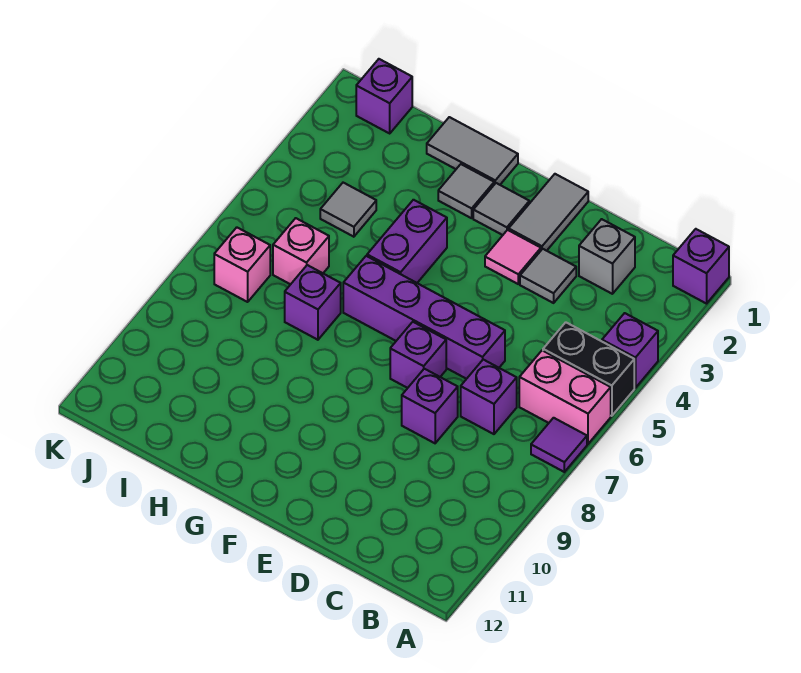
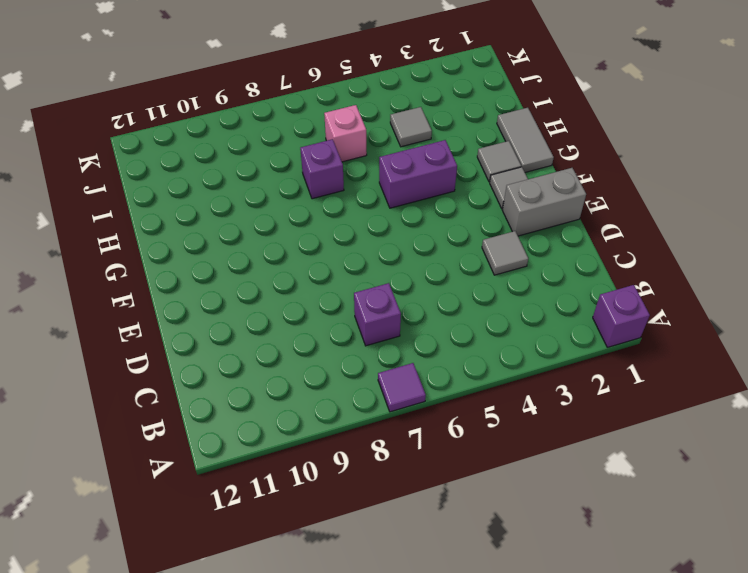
grey brick E1:E2 level 1 -> grey tile E1:E2 level 1
none -> purple brick A4 level 1
none -> black brick A5:B5 level 1
none -> pink brick A6:B6 level 1

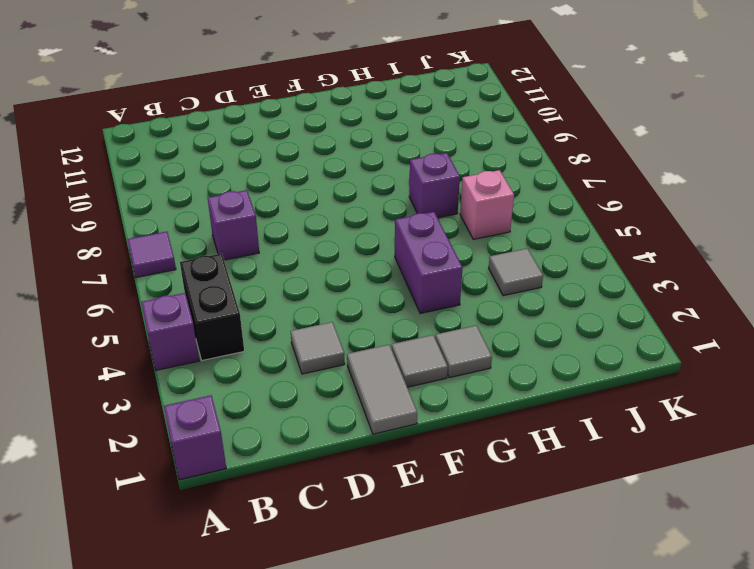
black brick B4:B5 level 1 -> black brick A5:B5 level 1
none -> pink brick A6:B6 level 1
none -> grey brick C2 level 1
none -> purple brick D6:G6 level 1

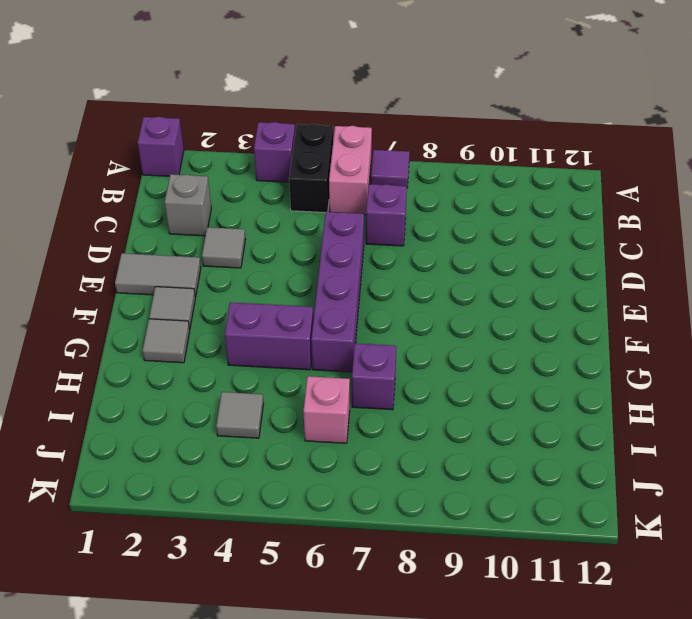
none -> purple brick D8 level 1
none -> pink tile E3 level 1
none -> purple brick E7 level 1

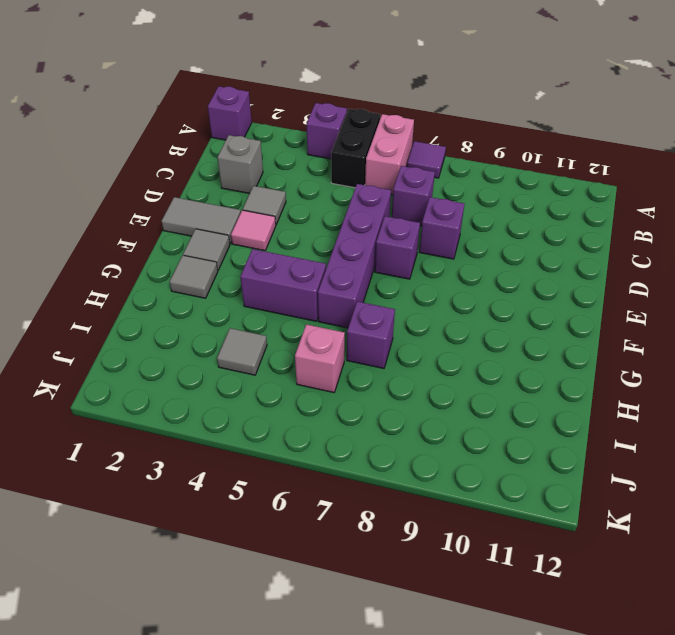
none -> grey tile G1:H1 level 1
none -> purple brick J1 level 1
none -> pink brick J7 level 1

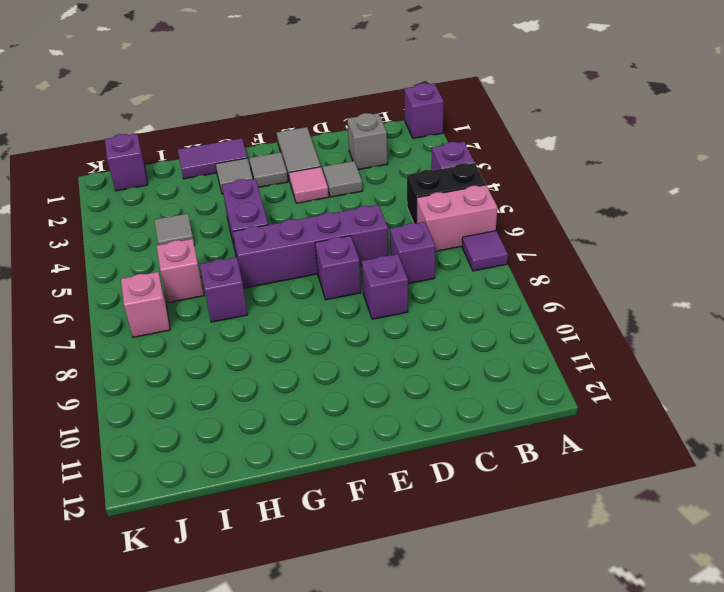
purple tile G1:H1 level 1 -> grey tile G1:H1 level 1

